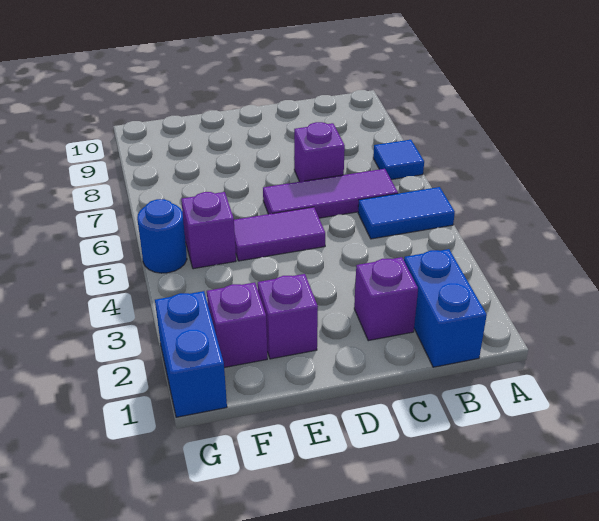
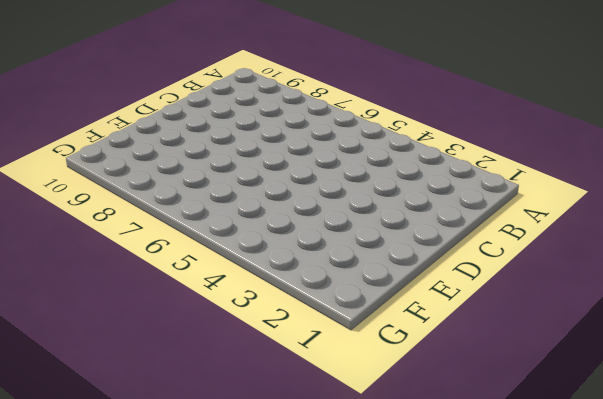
none -> blue tile A5:B5 level 1
none -> blue tile A7 level 1
none -> blue brick B1:B2 level 1

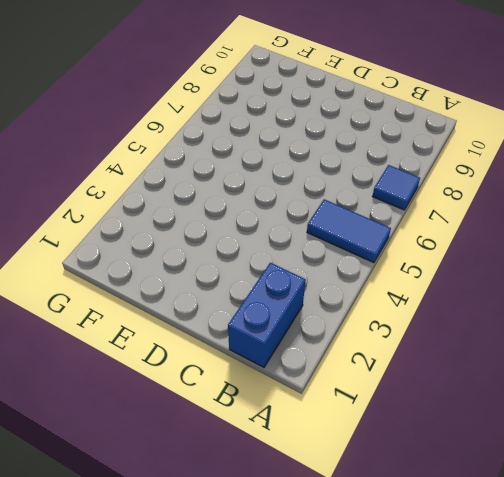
none -> purple tile B6:D6 level 1
none -> purple brick C2 level 1
none -> purple brick C7 level 1

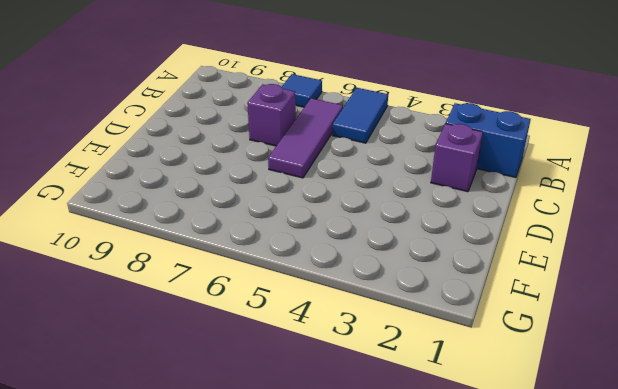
none -> purple tile D5:E5 level 1
none -> purple brick E2 level 1
none -> purple brick F2 level 1

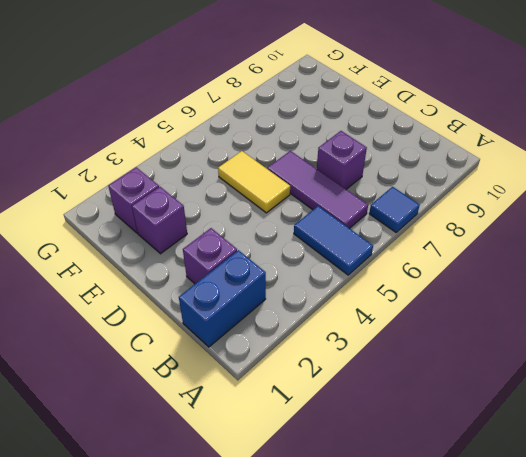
yellow tile D5:E5 level 1 -> purple tile D5:E5 level 1
none -> purple brick F5 level 1
none -> blue brick G1:G2 level 1
none -> blue round brick G5 level 1

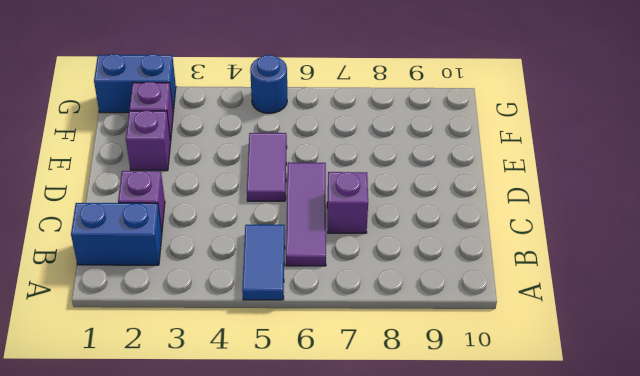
none -> blue tile A7 level 1
none -> purple brick F5 level 1

